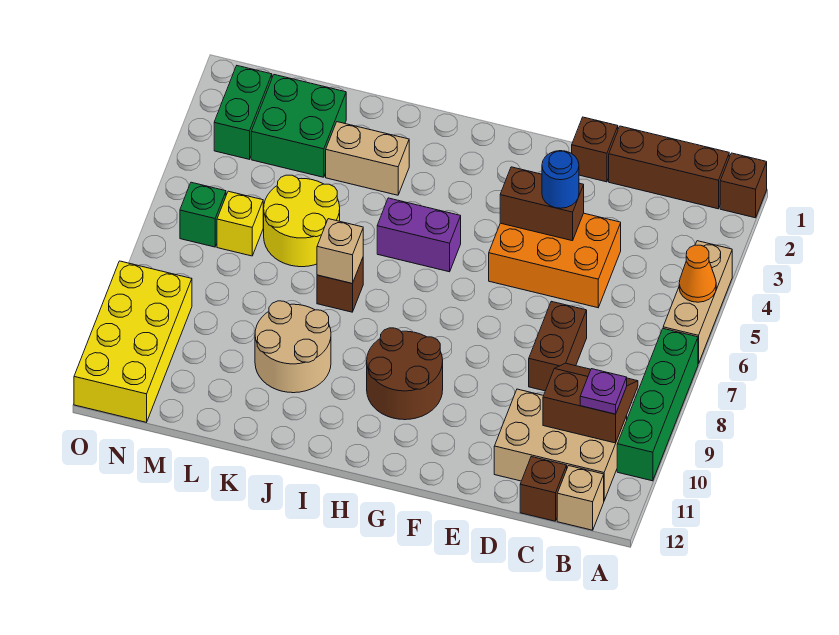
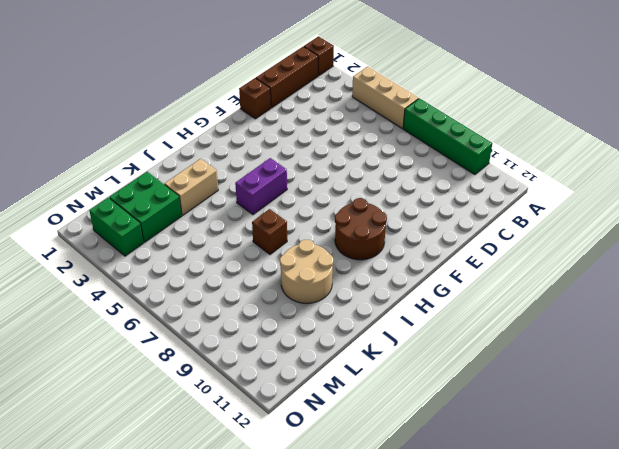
none -> tan brick B10:D11 level 1
none -> tan brick B12 level 1
none -> brown brick C12 level 1

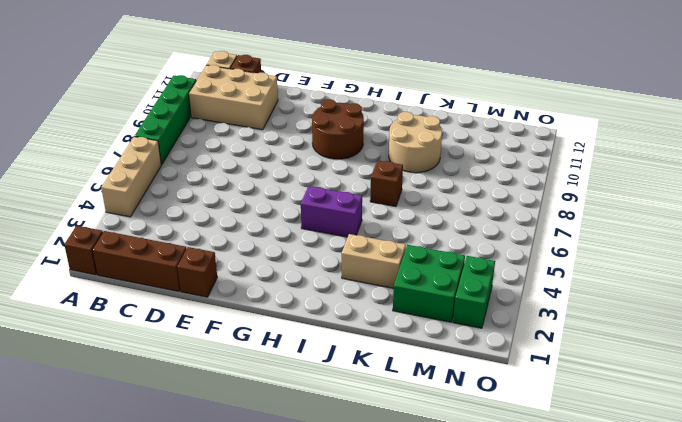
none -> orange brick D4:F5 level 1
none -> brown brick D7:D8 level 1
none -> yellow round brick K5:L6 level 1

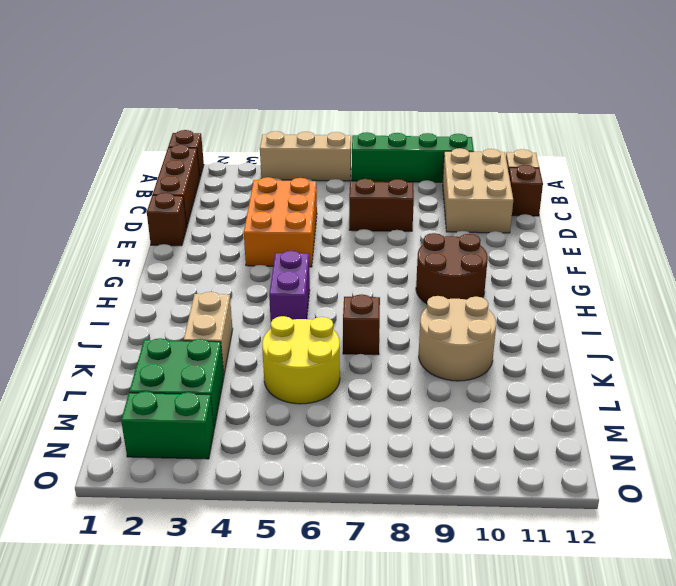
none -> yellow brick M6 level 1
none -> green brick N6 level 1
none -> yellow brick N9:O12 level 1

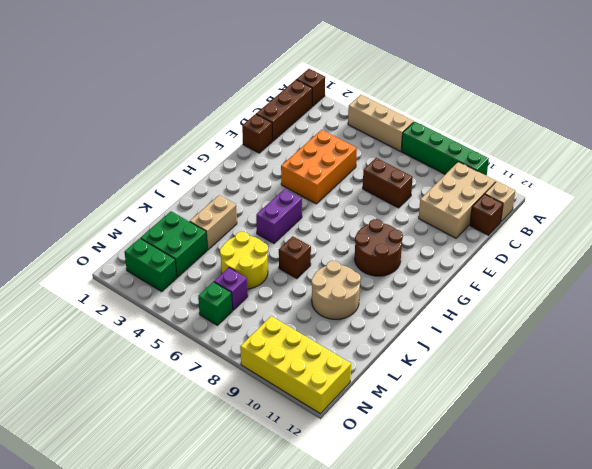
purple brick M6 level 1 -> yellow brick M6 level 1
none -> orange cone A5 level 2
none -> brown slope B9:C10 level 2 top 10
none -> brown brick E4:F4 level 2

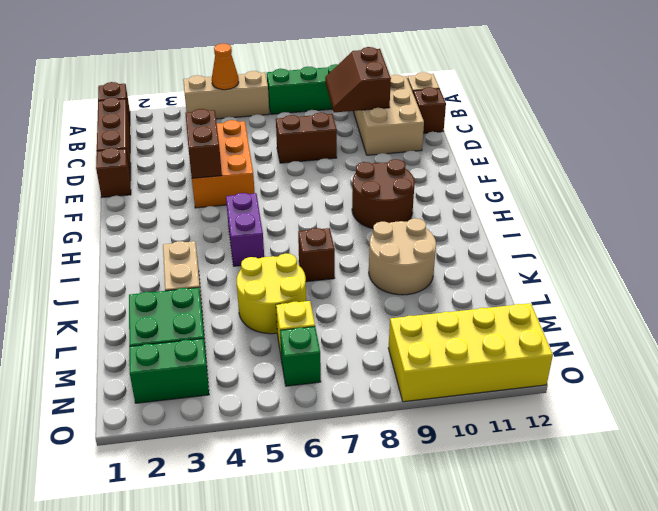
none -> tan brick J7 level 2
none -> purple plate B10 level 3
none -> blue round brick E4 level 3

